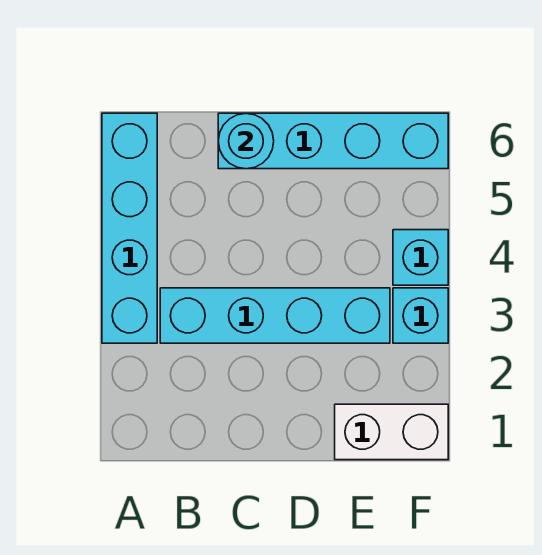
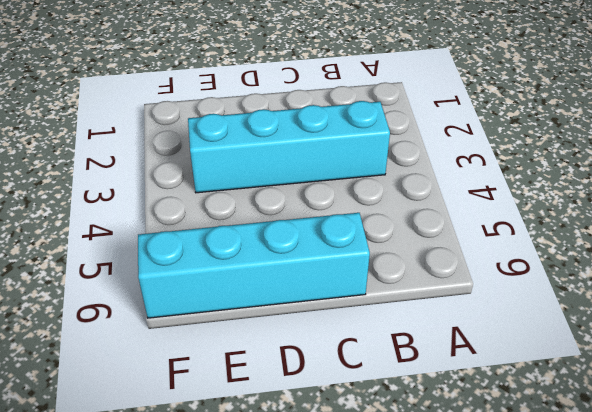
none -> cyan brick A3:A6 level 1
none -> white brick E1:F1 level 1

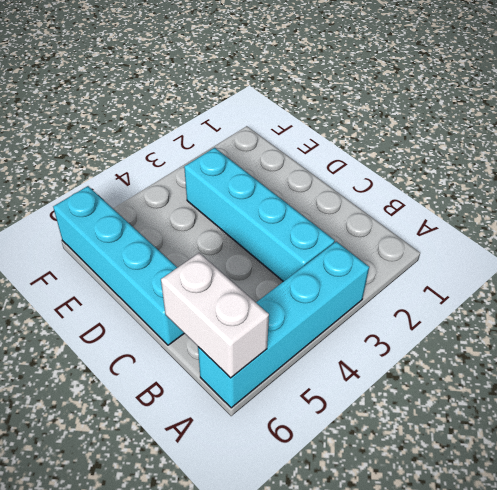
white brick A6:B6 level 2 -> white brick E1:F1 level 1
none -> cyan brick F3 level 1
none -> cyan brick F4 level 1

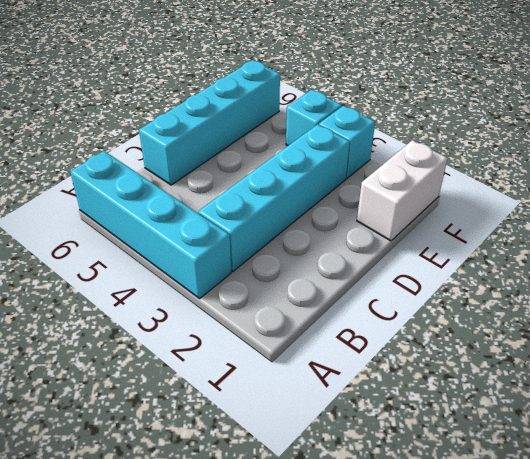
none -> cyan round brick C6 level 2

